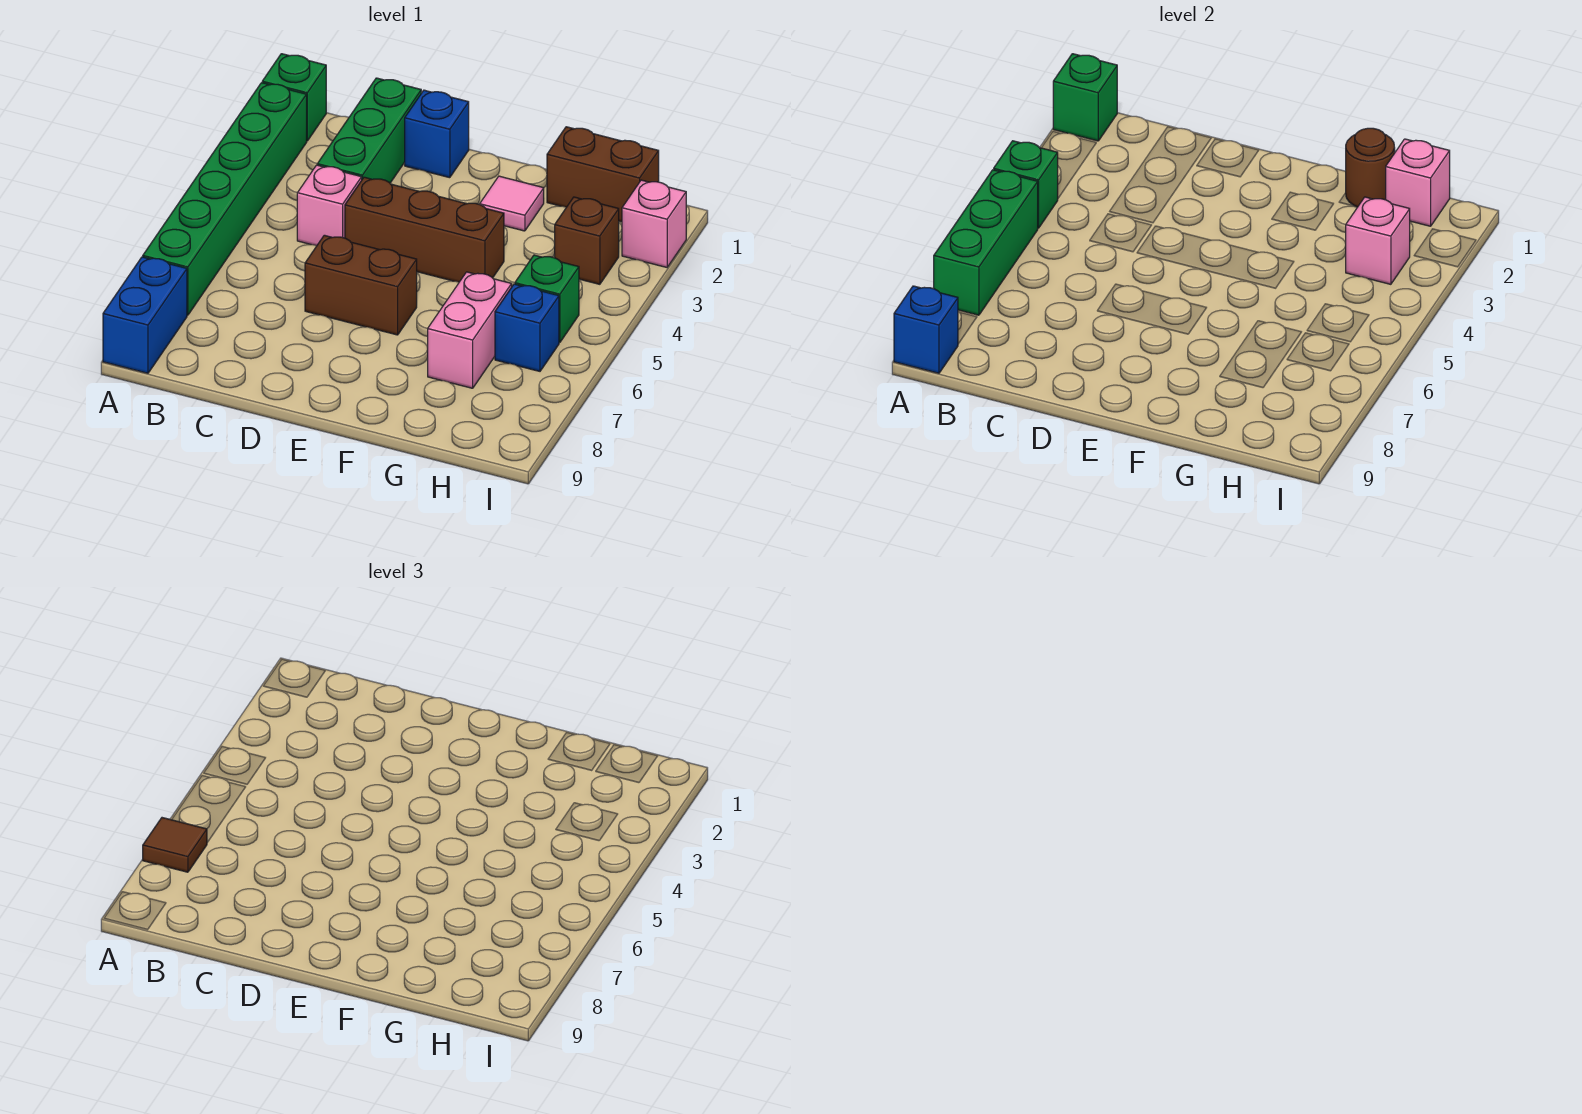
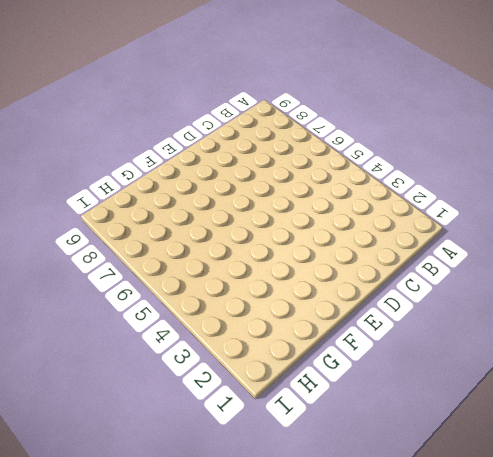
none -> green brick A1 level 1
none -> green brick A2:A7 level 1
none -> blue brick A8:A9 level 1

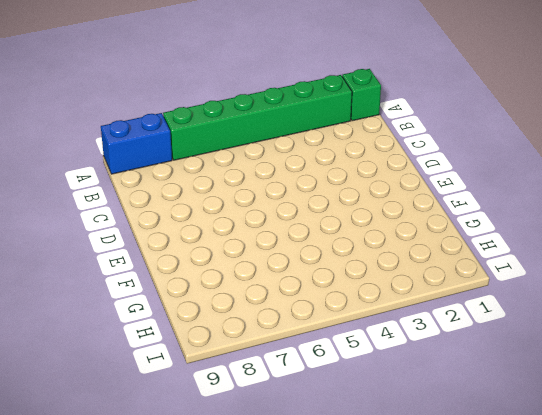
none -> green brick C1:C3 level 1
none -> pink brick C4 level 1
none -> blue brick D1 level 1

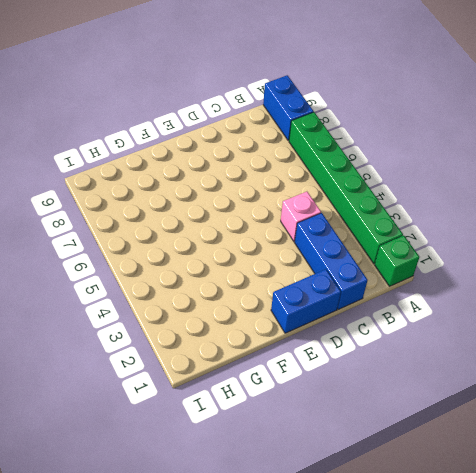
blue brick C1:C3 level 1 -> green brick C1:C3 level 1
blue brick D1:E1 level 1 -> blue brick D1 level 1
none -> brown brick D4:F4 level 1
none -> brown brick D6:E6 level 1
none -> pink tile F2 level 1

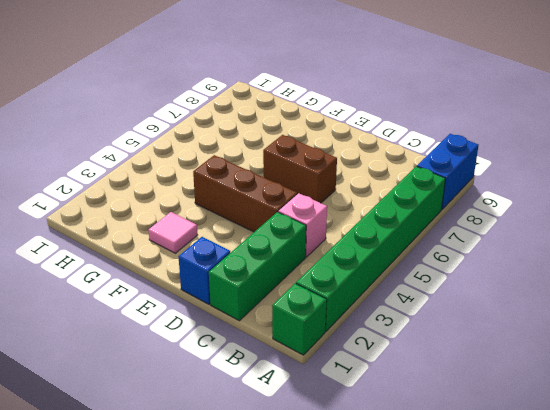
none -> brown brick G1:H1 level 1
none -> pink brick G6:G7 level 1
none -> brown brick H3 level 1

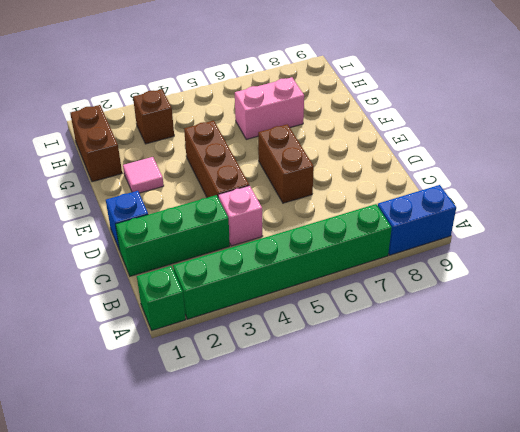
none -> green brick H5 level 1
none -> blue brick H6 level 1
none -> pink brick I2 level 1

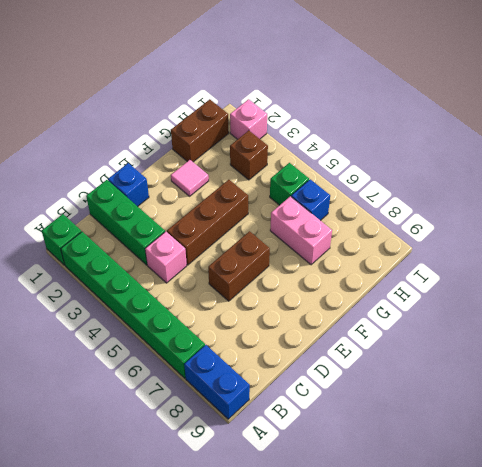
none -> green brick A1 level 2
none -> green brick A4 level 2
none -> green brick A5:A7 level 2

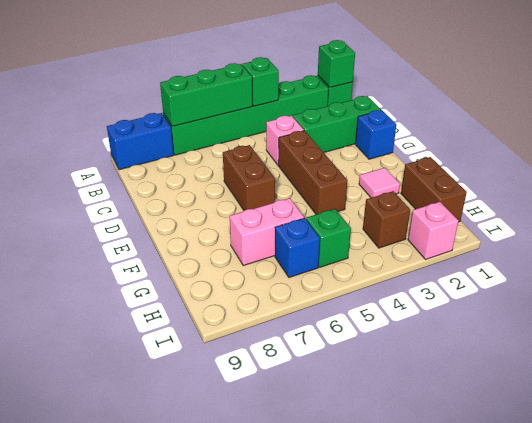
none -> blue brick A9 level 2
none -> brown round brick G1 level 2
none -> pink brick H1 level 2

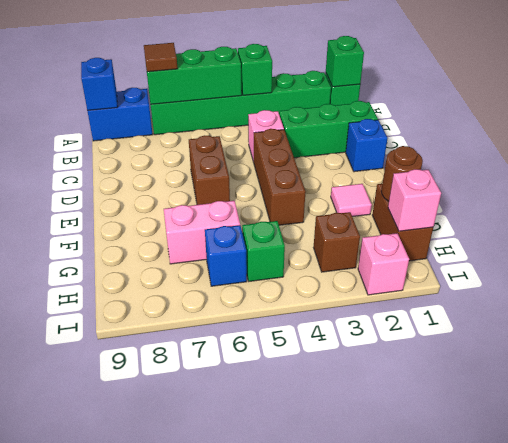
none -> pink brick H3 level 2

